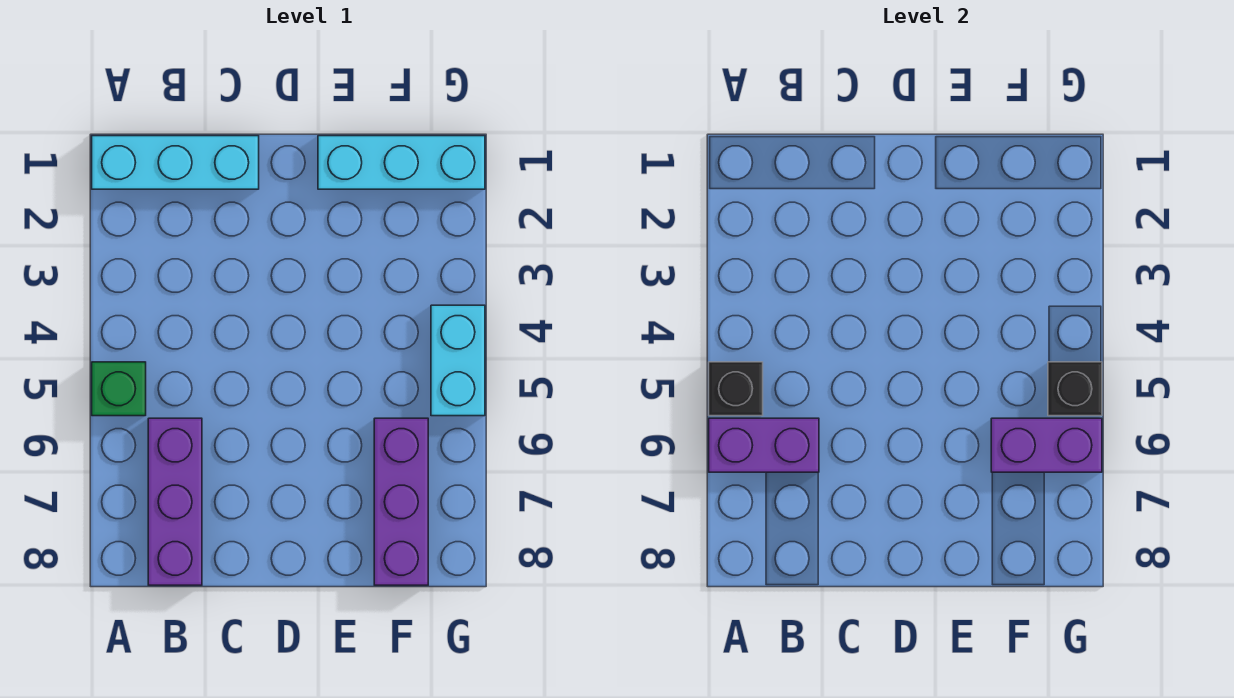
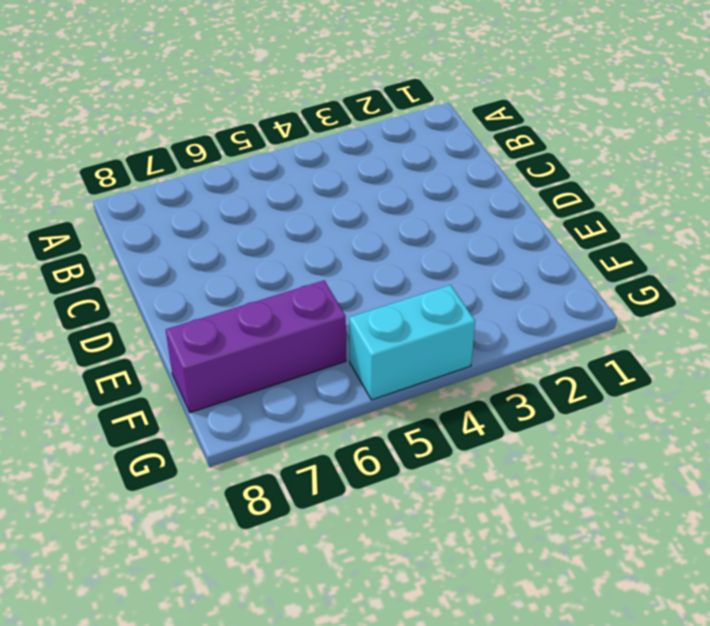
none -> cyan brick A1:C1 level 1
none -> green brick A5 level 1

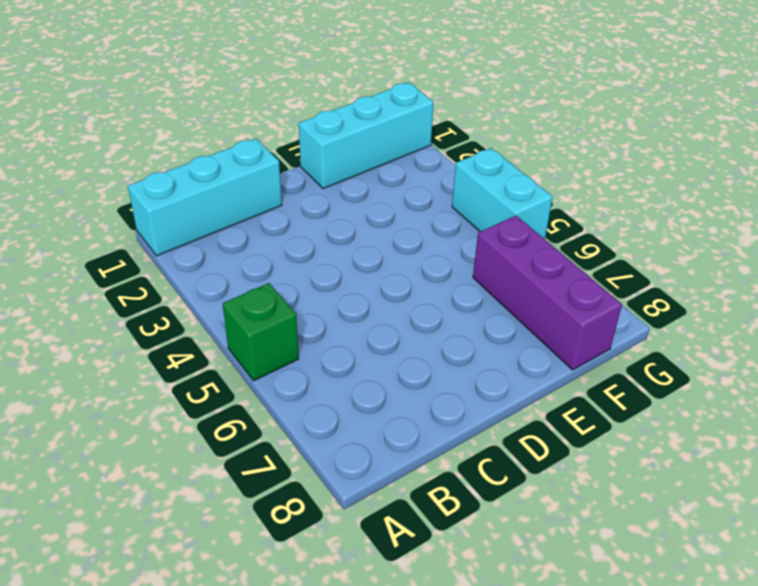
none -> purple brick B6:B8 level 1
none -> black brick A5 level 2

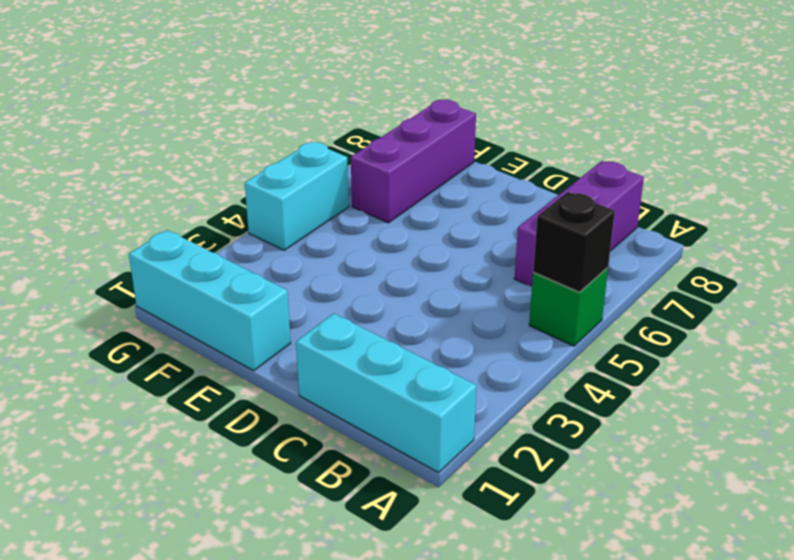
none -> purple brick A6:B6 level 2
none -> purple brick F6:G6 level 2

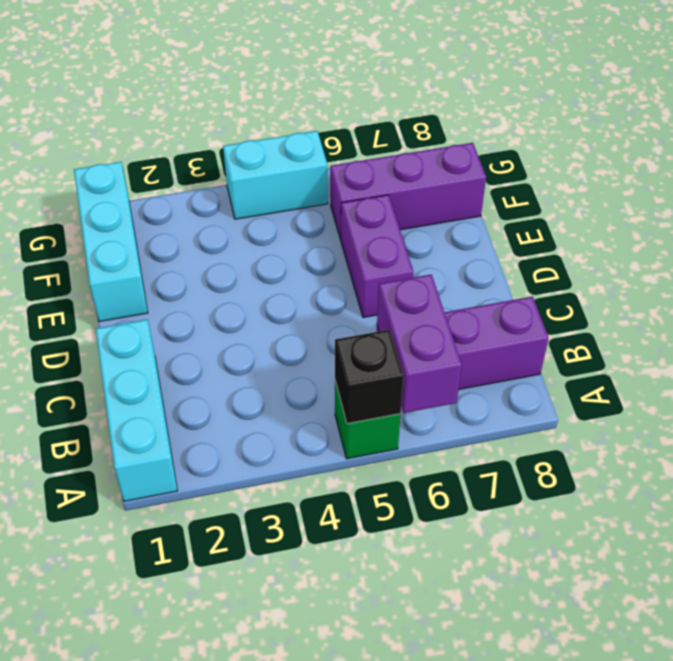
purple brick D6:E6 level 1 -> purple brick F6:G6 level 2
none -> black brick G5 level 2

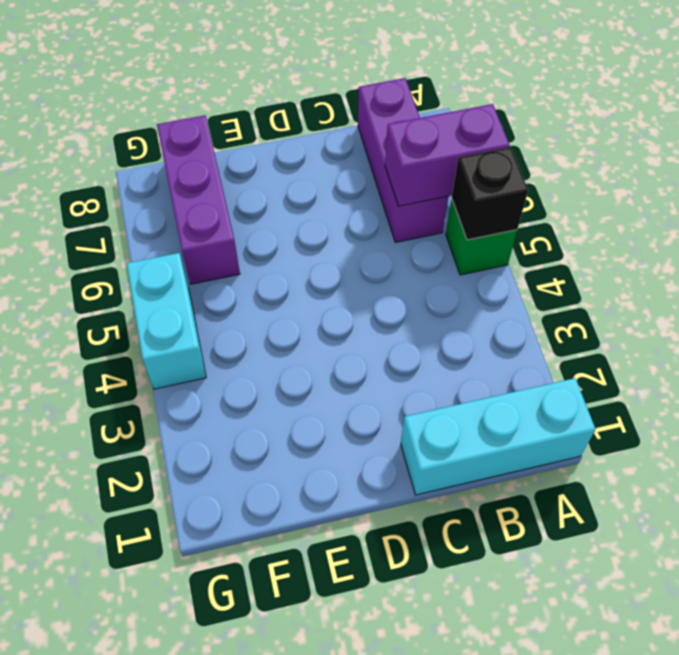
none -> cyan brick E1:G1 level 1
none -> purple brick F6:G6 level 2

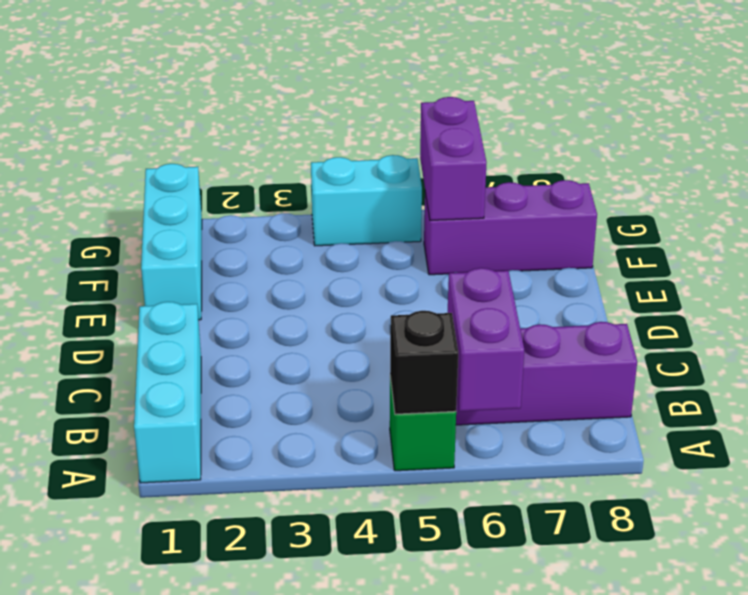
none -> black brick G5 level 2

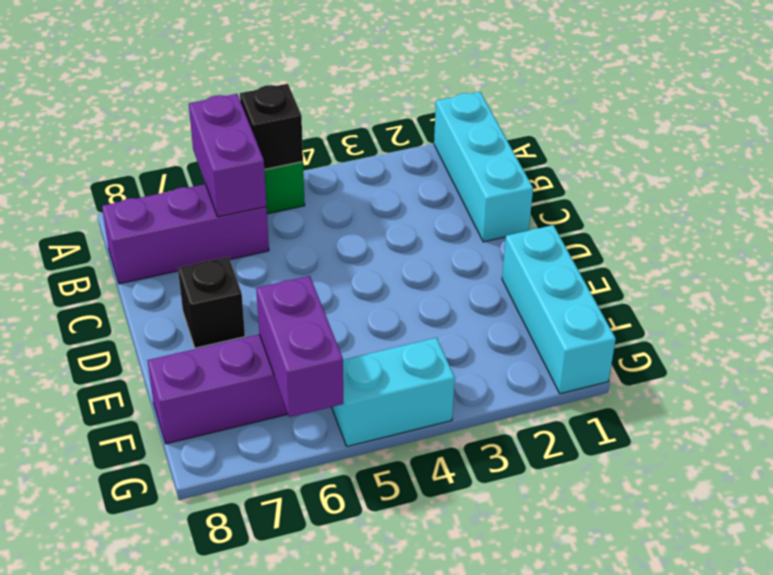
black brick D7 level 1 -> black brick G5 level 2

